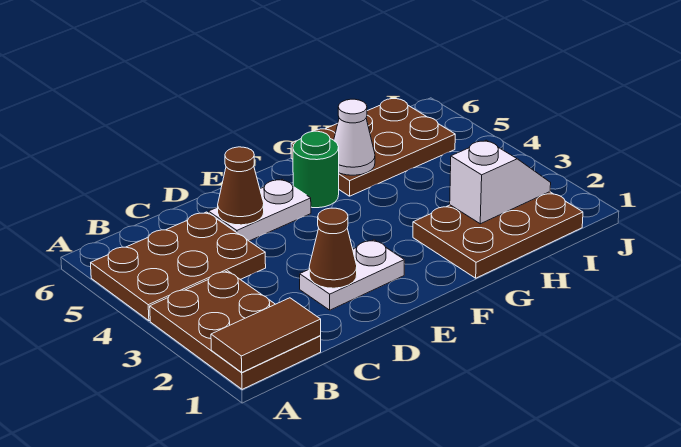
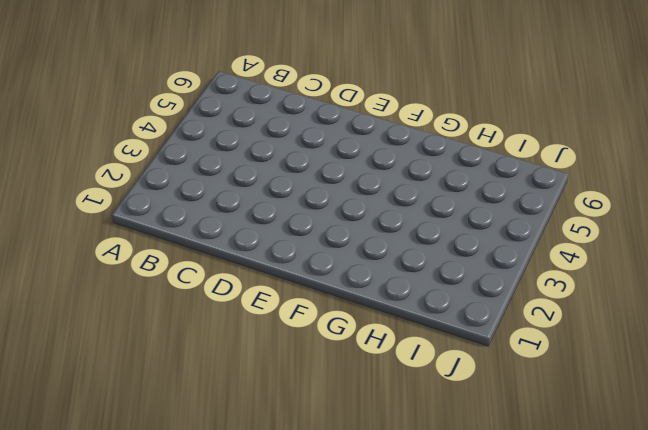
none -> brown plate A1:B3 level 1
none -> brown plate A4:C5 level 1
none -> white plate D2:E2 level 1

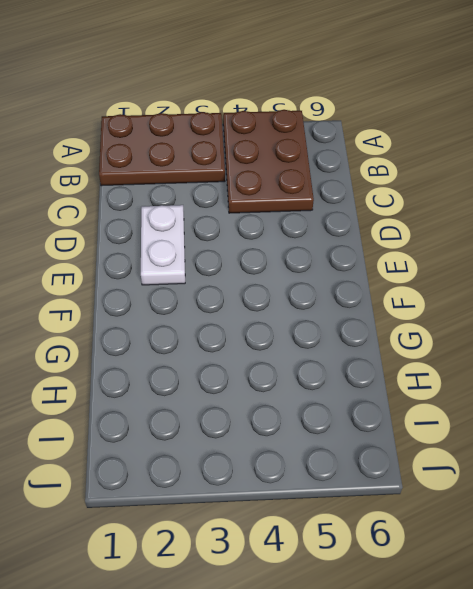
none -> white plate D5:E5 level 1
none -> green round brick F5 level 1
none -> brown plate G1:I2 level 1

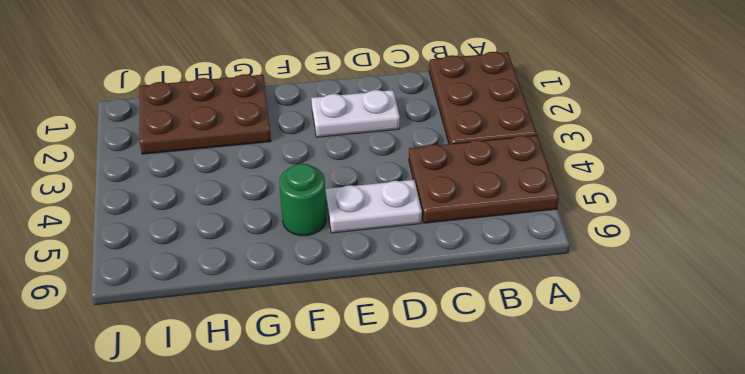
none -> brown plate G5:I6 level 1
none -> brown tile A1:B1 level 2
none -> brown cone D2 level 2

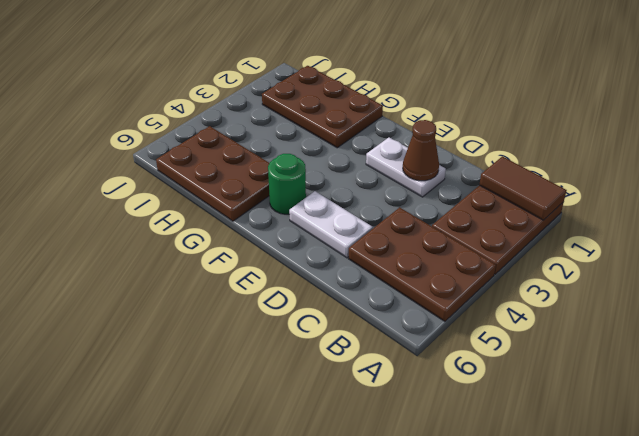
none -> brown cone D5 level 2
none -> white cone G5 level 2
none -> white slope H2:I2 level 2 top H

